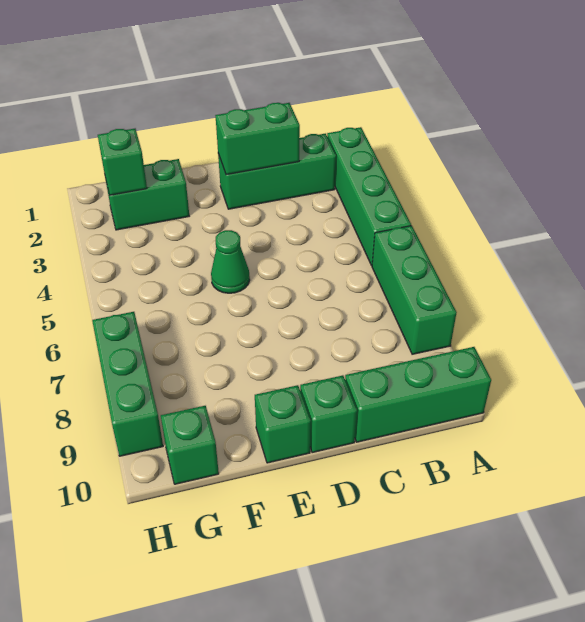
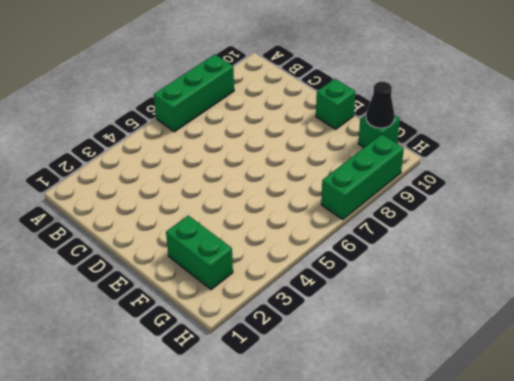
black cone G10 level 2 -> none
none -> green brick A2:A5 level 1
none -> green brick A10:C10 level 1
none -> green brick B2:D2 level 1

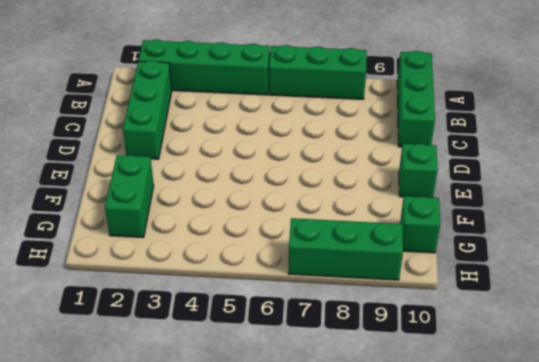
none -> green brick D10 level 1
none -> green cone E5 level 1
none -> green brick C2:D2 level 2

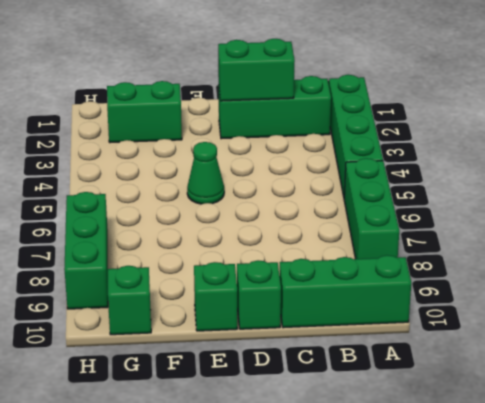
none -> green brick G2 level 2

